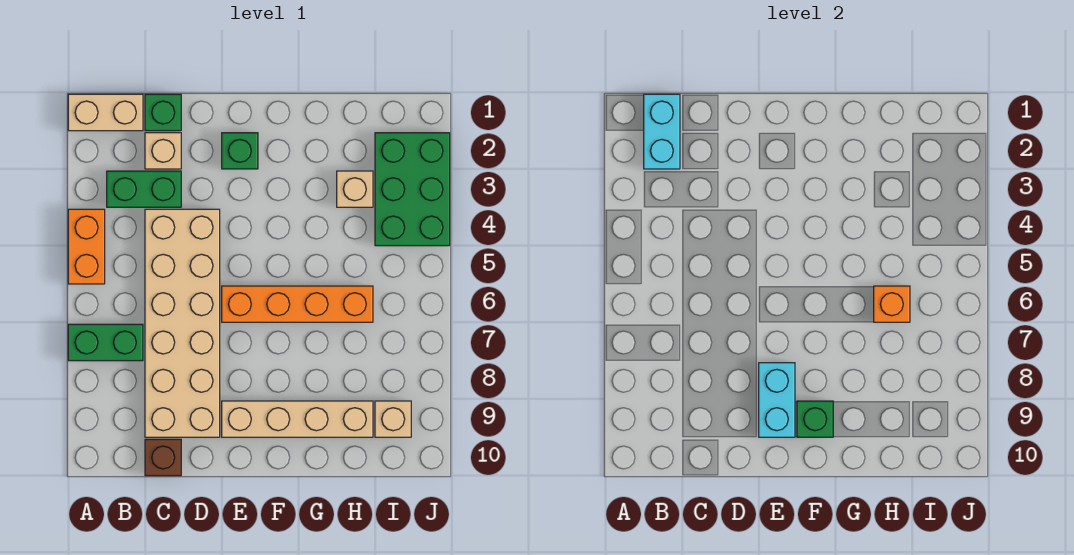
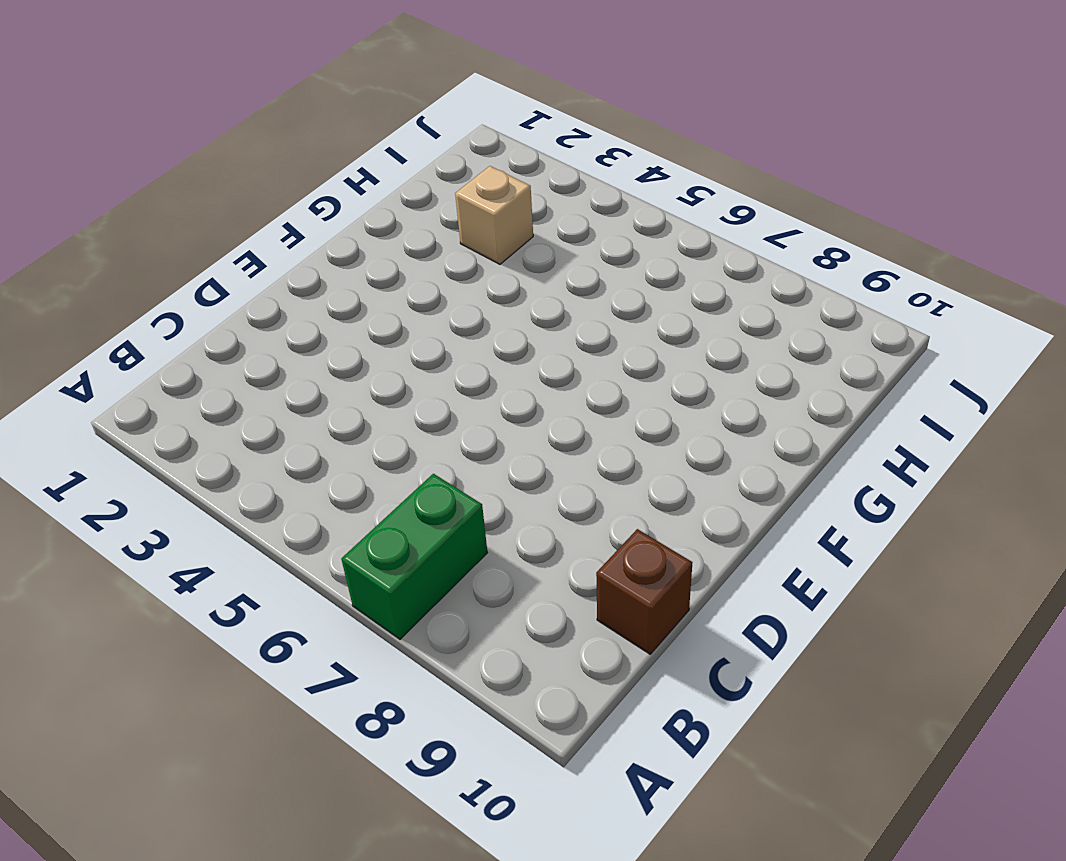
none -> tan brick A1:B1 level 1
none -> orange brick A4:A5 level 1
none -> green brick B3:C3 level 1

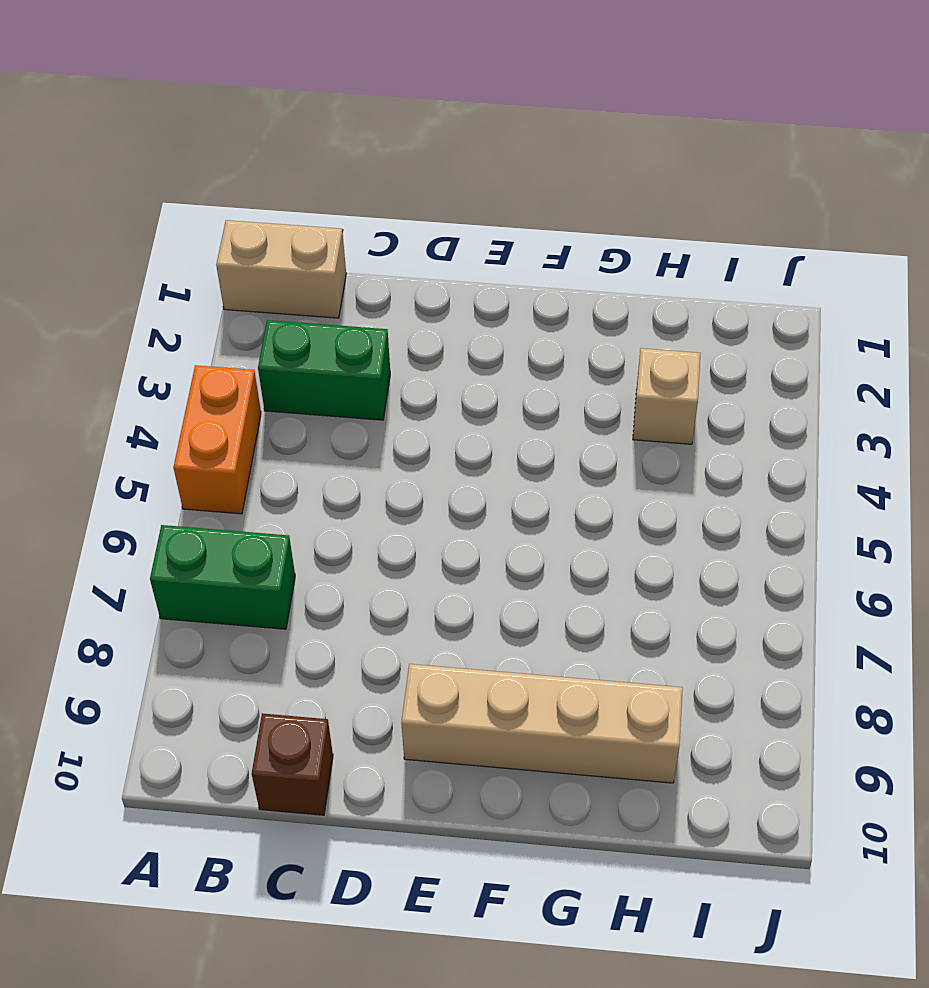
none -> green brick C1 level 1
none -> tan brick C2 level 1
none -> tan brick C4:D9 level 1

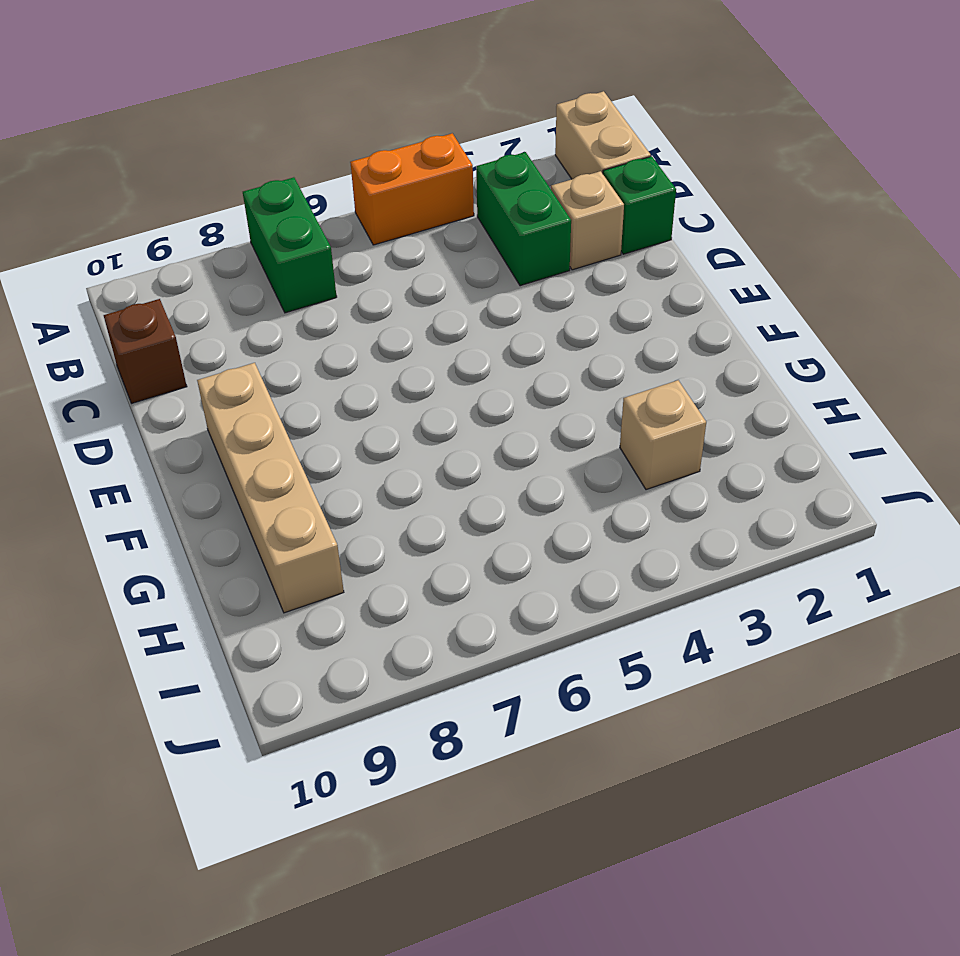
none -> tan brick C4:D9 level 1
none -> green brick E2 level 1
none -> orange brick E6:H6 level 1

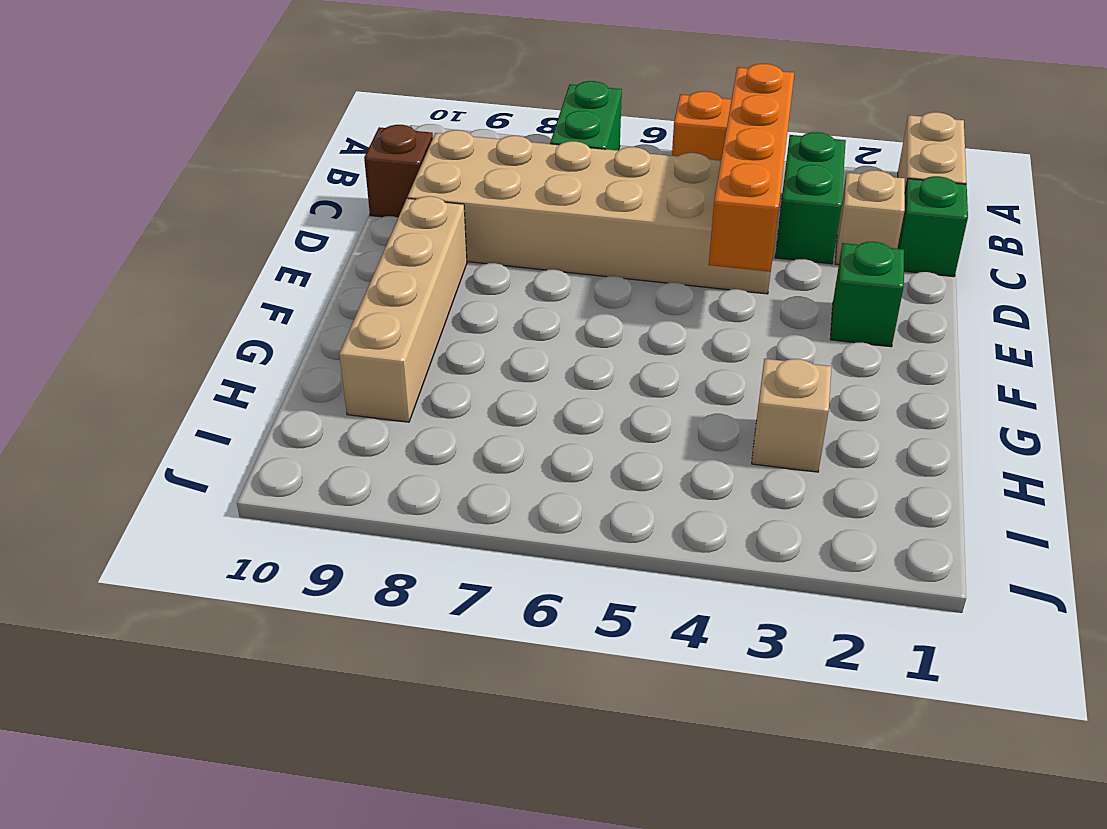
orange brick B4:E4 level 2 -> orange brick E6:H6 level 1
none -> green brick I2:J4 level 1
none -> tan brick I9 level 1
none -> cyan brick B1:B2 level 2

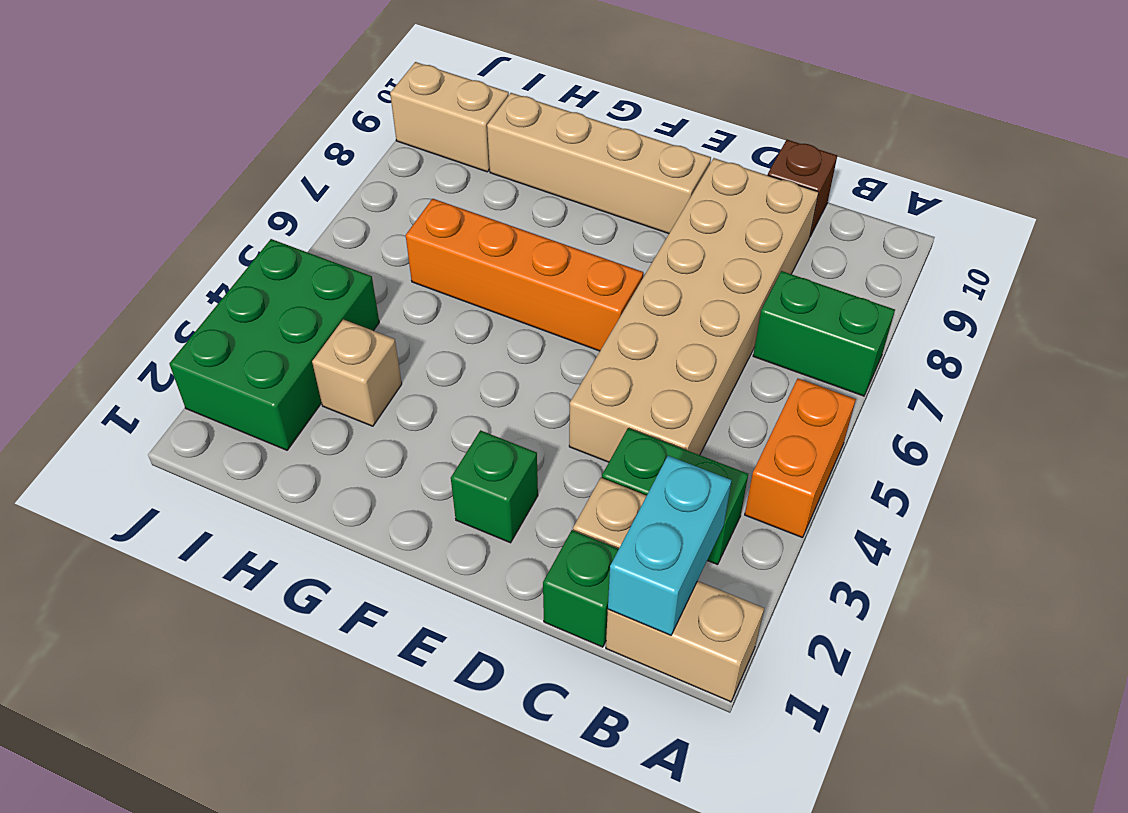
tan brick I9:J9 level 1 -> tan brick I9 level 1
none -> cyan brick E8:E9 level 2
none -> green brick F9 level 2
none -> orange brick H6 level 2

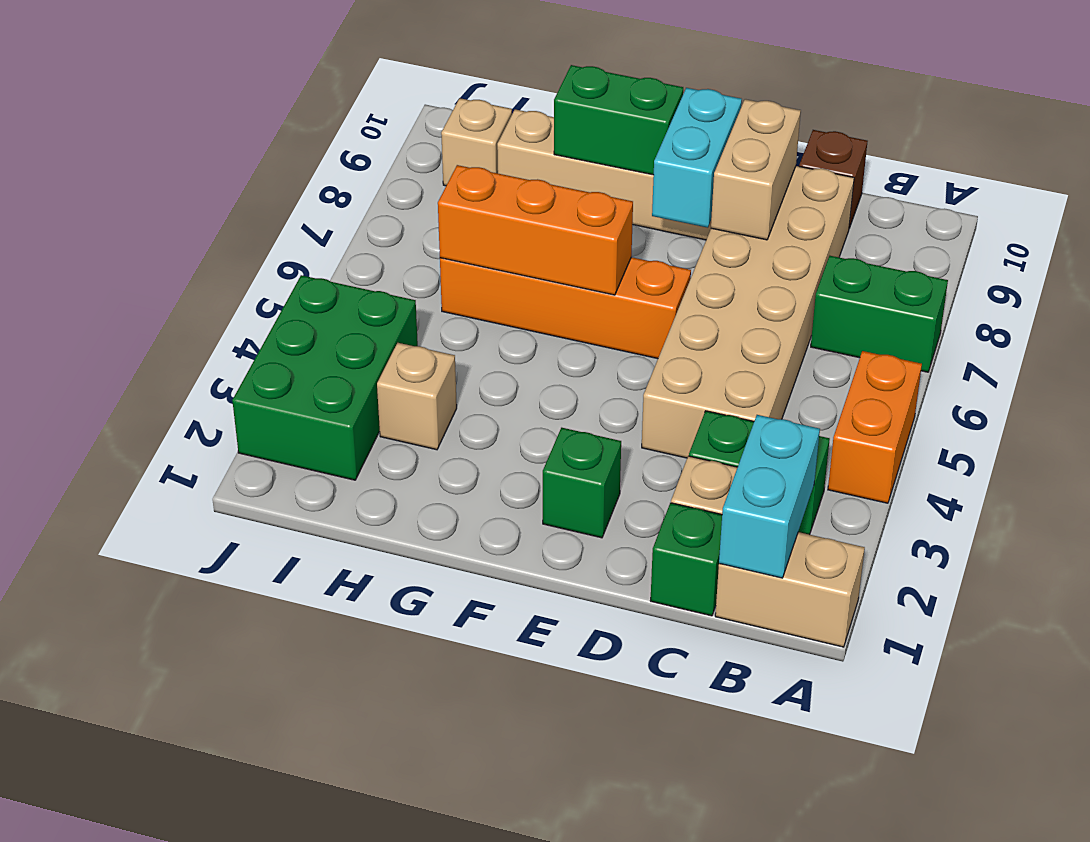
tan brick D8:D9 level 2 -> none
orange brick F6:H6 level 2 -> orange brick H6 level 2
green brick F9:G9 level 2 -> green brick F9 level 2

